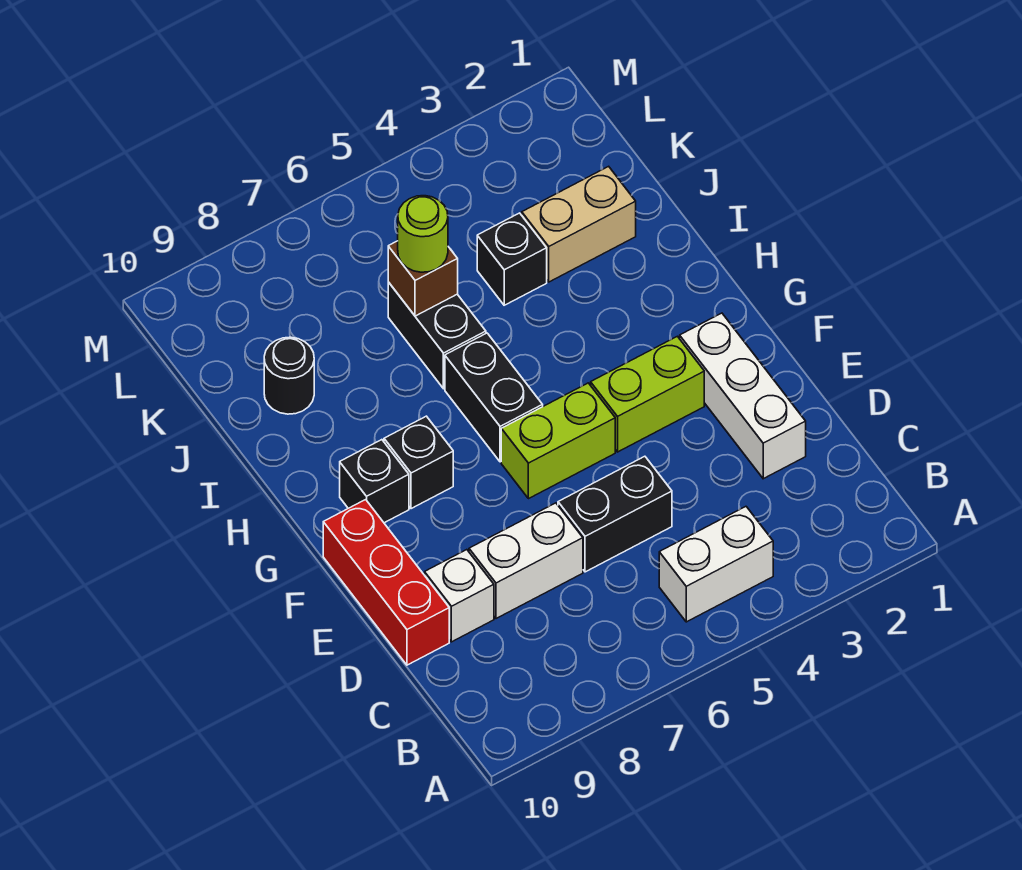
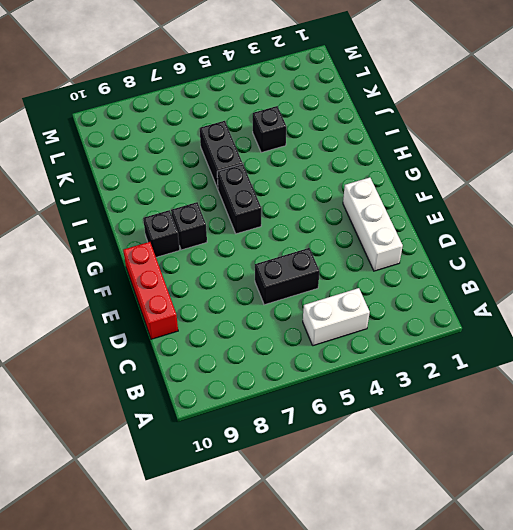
none -> white brick D7:D8 level 1
none -> white brick D9 level 1
none -> lime brick F3:F4 level 1

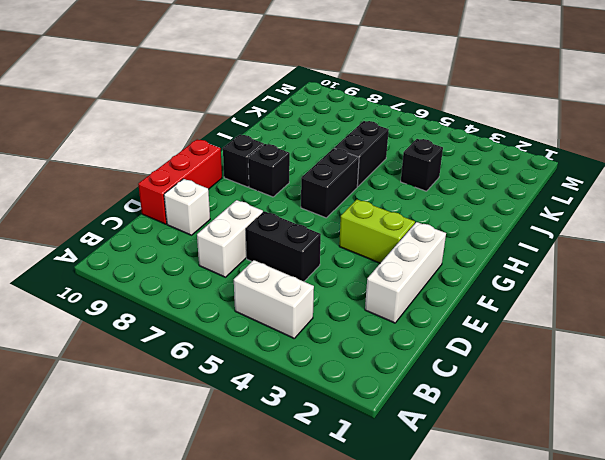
white brick C7:D7 level 1 -> white brick D7:D8 level 1
none -> lime brick F5:F6 level 1
none -> tan brick J2:J3 level 1
none -> black round brick J9 level 1

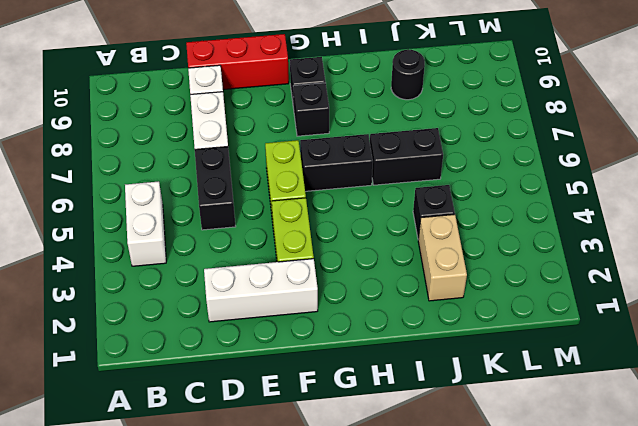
none -> brown brick J6 level 2
none -> lime round brick J6 level 3

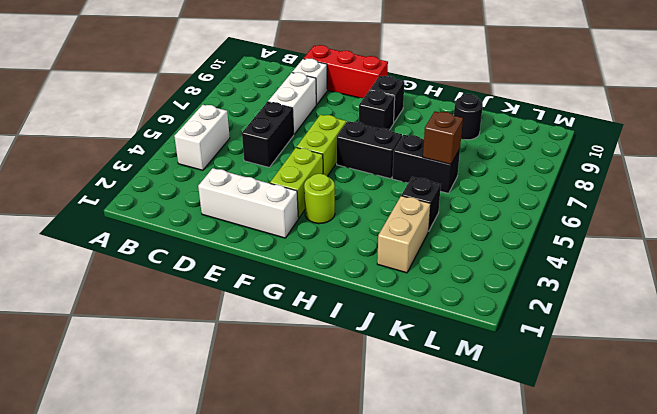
lime round brick G3 level 1 -> lime round brick J6 level 3

